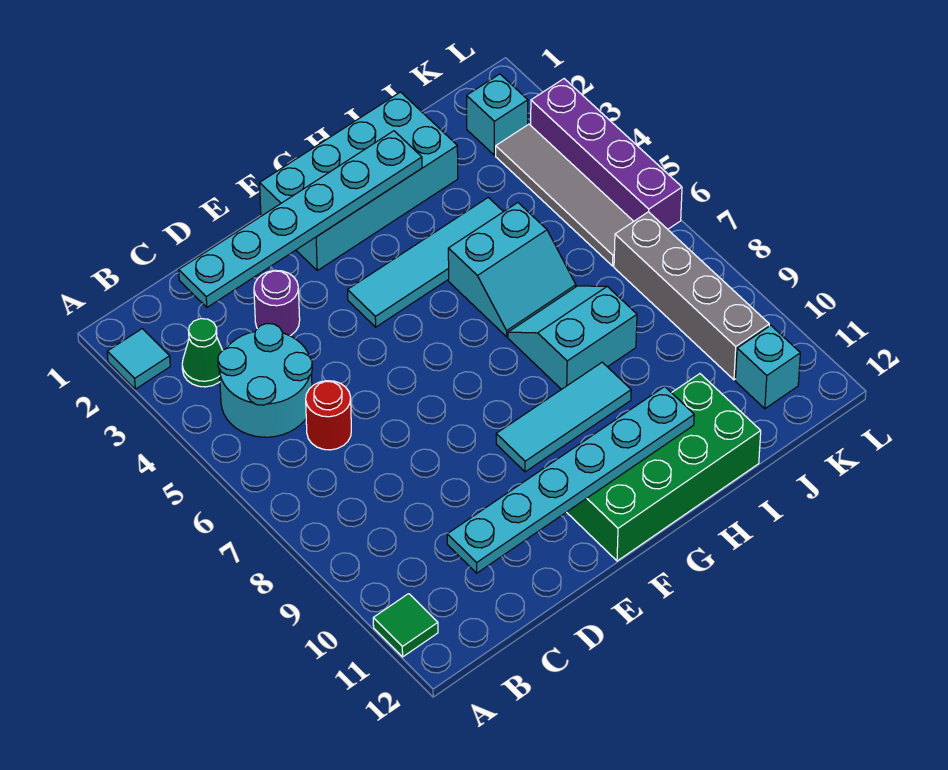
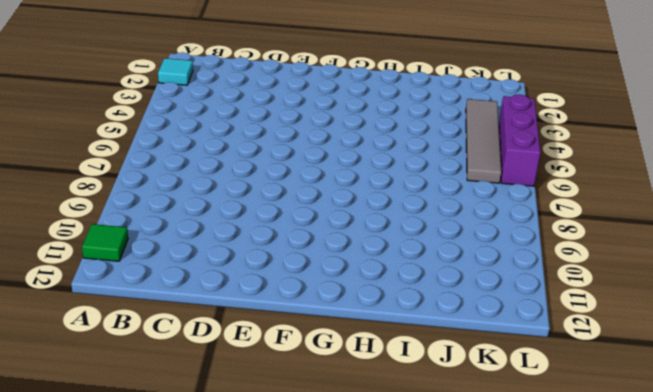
purple brick L4:L6 level 1 -> purple brick L3:L6 level 1
none -> green cone B3 level 1
none -> cyan round brick B4:C5 level 1
none -> red round brick C6 level 1

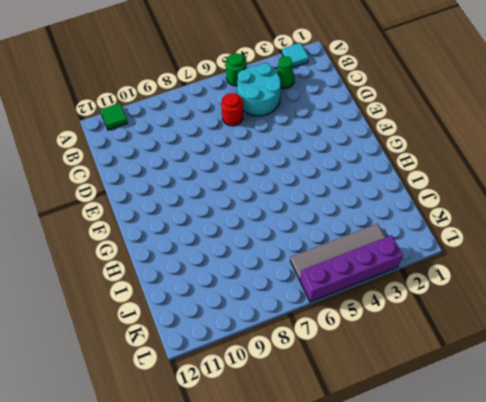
green round brick A5 level 1 -> none
none -> purple round brick D3 level 1
none -> cyan brick F1:I2 level 1
none -> cyan tile F4:I4 level 1

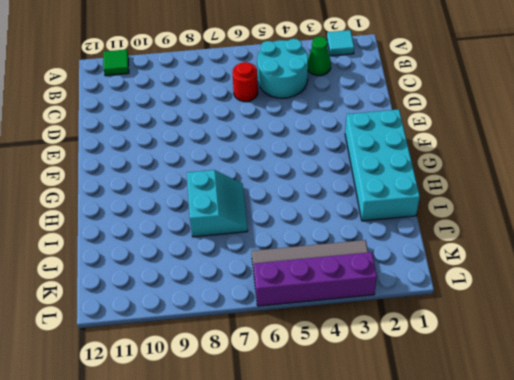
none -> purple round brick D3 level 1
none -> cyan tile F4:I4 level 1
none -> cyan tile F9:H9 level 1

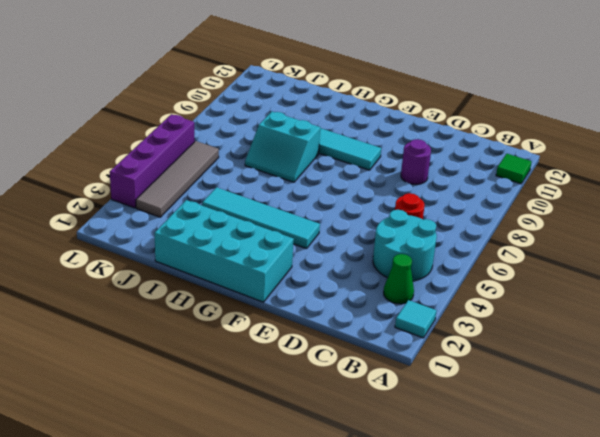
purple round brick D9 level 1 -> purple round brick D3 level 1
none -> green brick F11:I12 level 1
none -> cyan slope H5:I6 level 1 top 5
none -> cyan brick K2 level 1

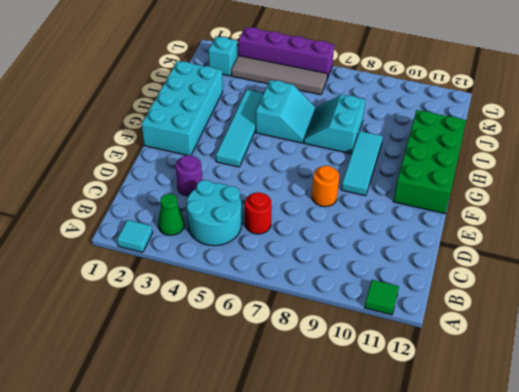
orange round brick E8 level 1 -> none
none -> grey brick K7:K10 level 1
none -> cyan brick K11 level 1
none -> cyan plate C2:H2 level 2

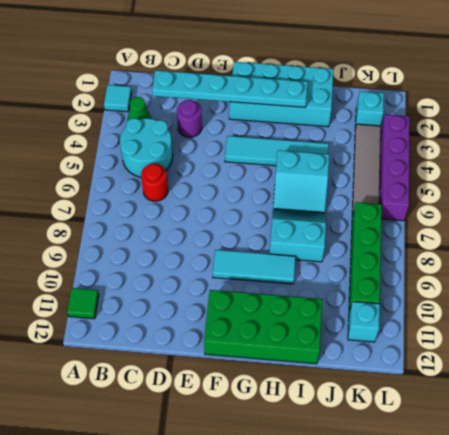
green brick K7:K10 level 1 -> grey brick K7:K10 level 1
none -> cyan plate C11:H11 level 2

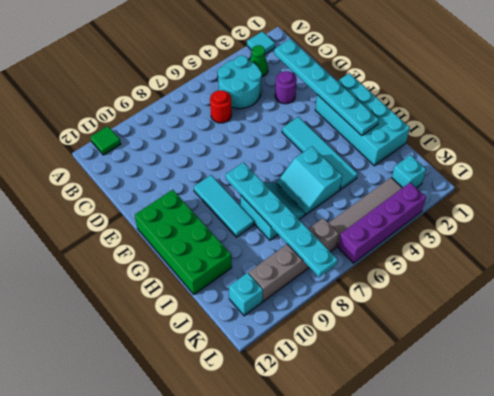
cyan plate G8:L8 level 2 -> cyan plate C11:H11 level 2

